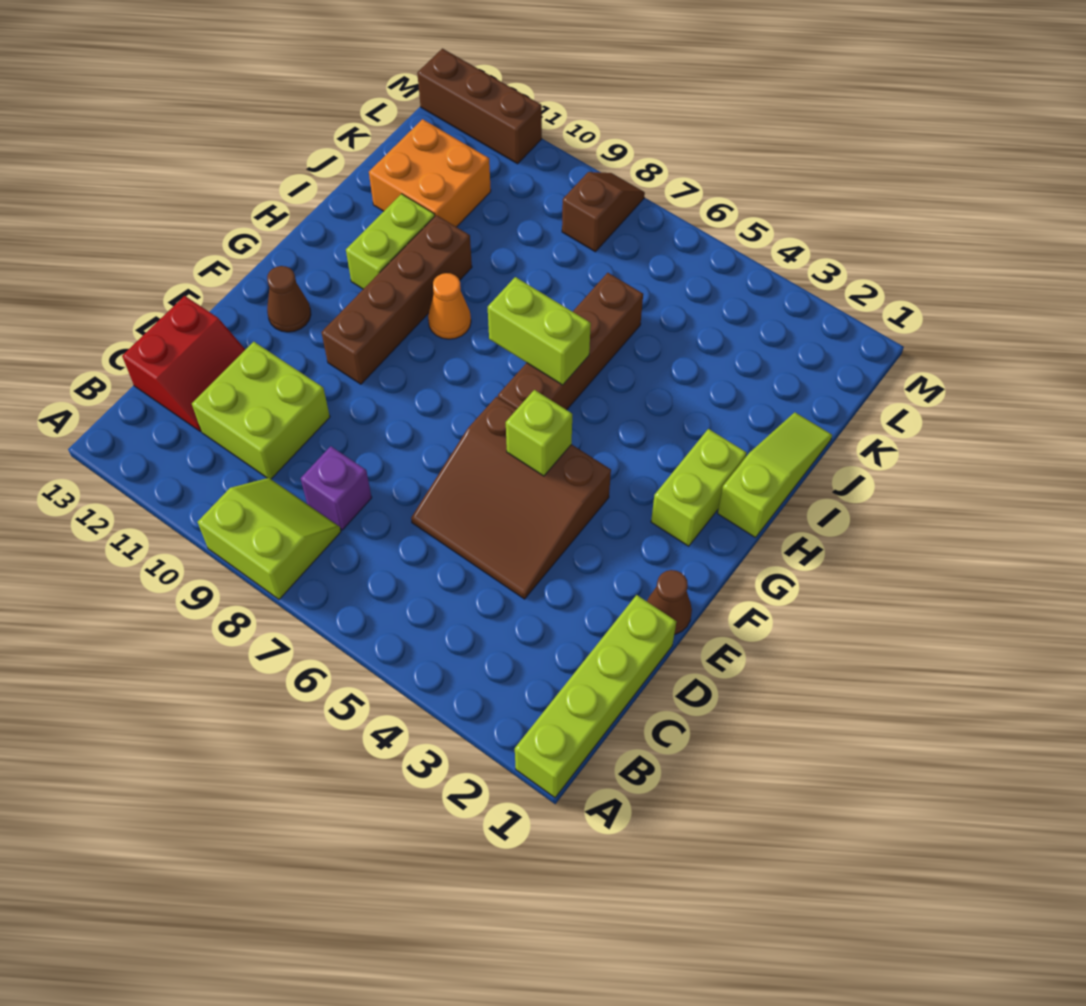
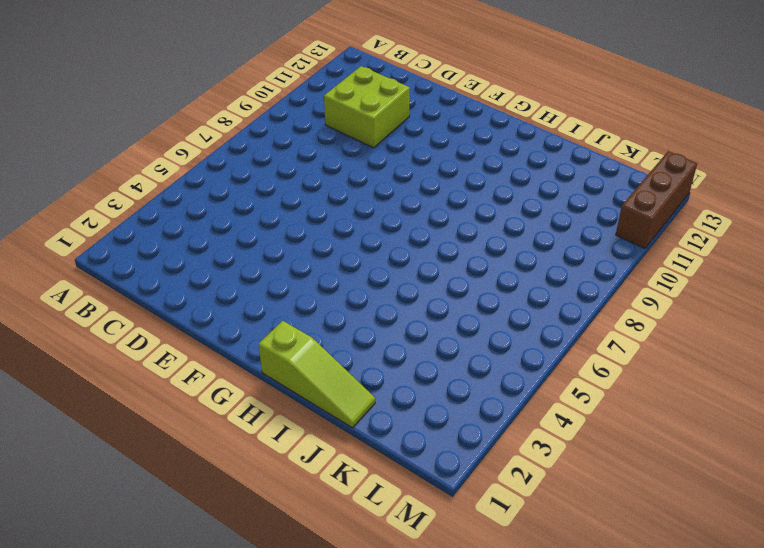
none -> lime brick A1:D1 level 1
none -> lime slope A8:B9 level 1 top A
none -> purple brick C8 level 1

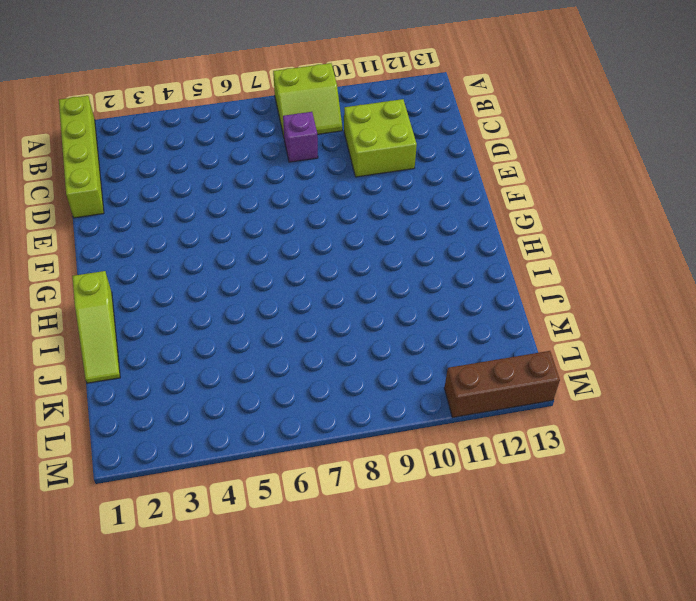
none -> red slope C12:D13 level 1 top 13
none -> brown slope D4:F6 level 1 top F
none -> brown cone E1 level 1

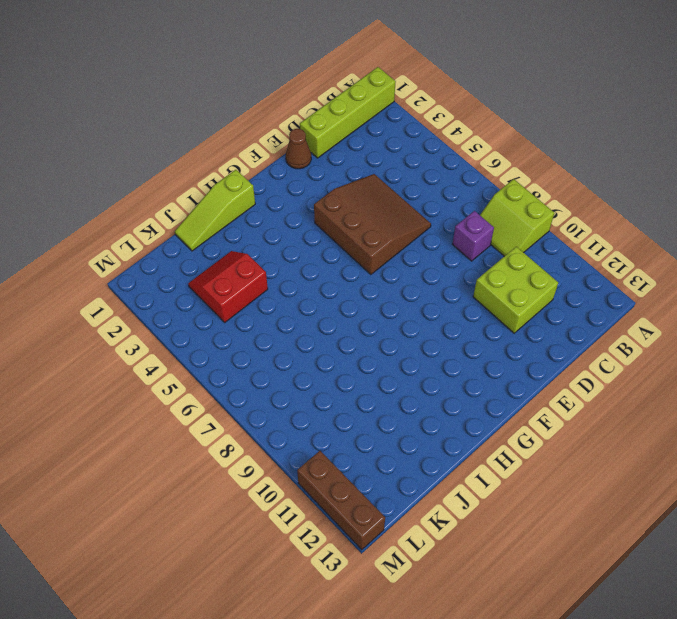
red slope J3:K4 level 1 top 4 -> red slope C12:D13 level 1 top 13
none -> brown brick F10:I10 level 1
none -> brown cone F12 level 1
none -> lime brick G2:H2 level 1

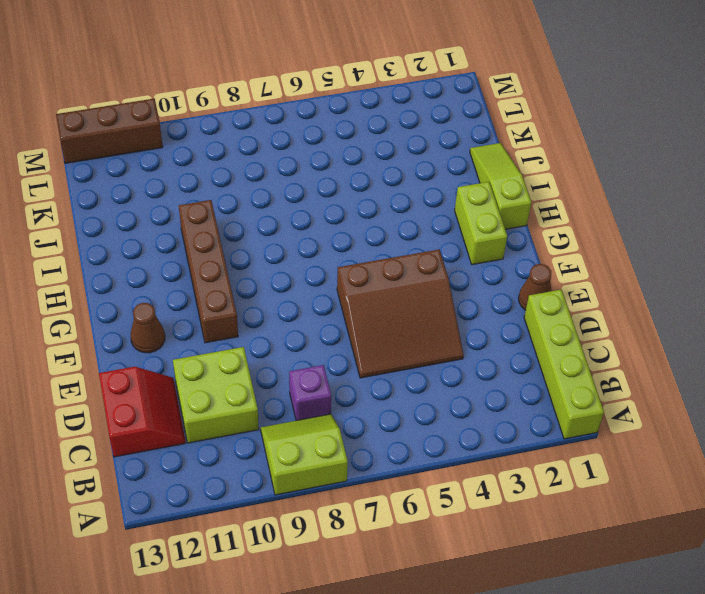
none -> brown brick G6:J6 level 1
none -> orange cone H9 level 1
none -> lime brick H11:I11 level 1

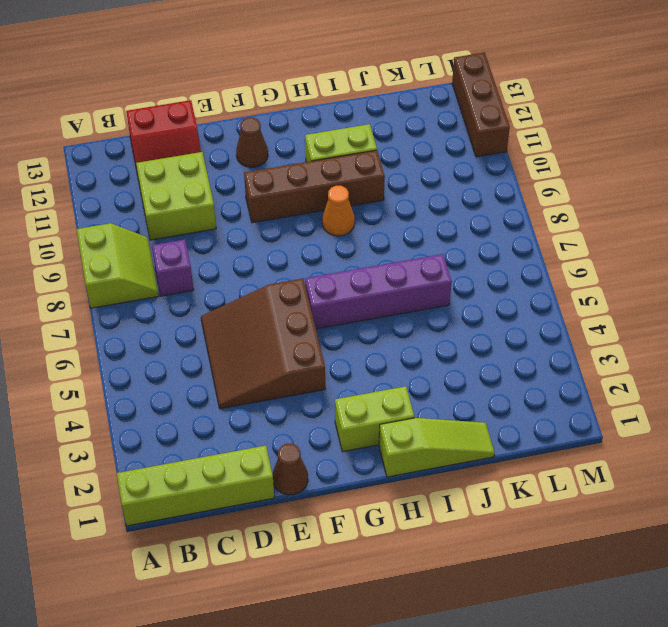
purple brick G6:J6 level 1 -> brown brick G6:J6 level 1
none -> orange brick J11:K12 level 1
none -> brown slope L8:M8 level 1 top L
none -> lime brick F5 level 2

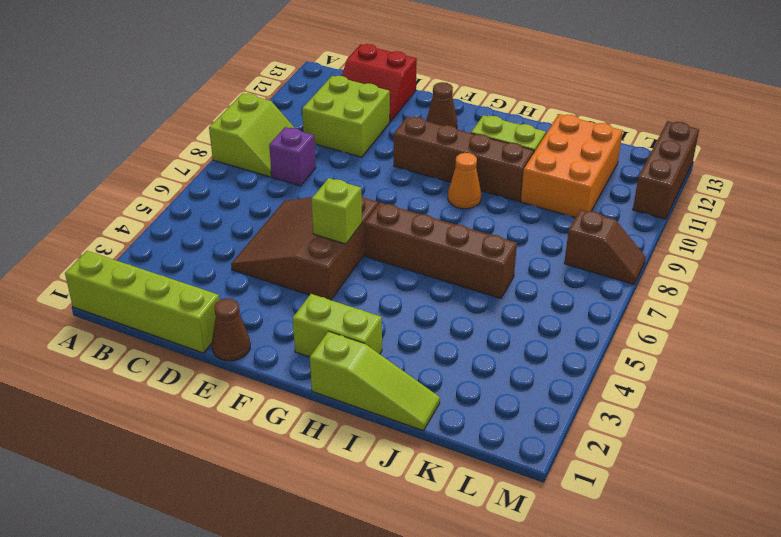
orange brick J10:K12 level 1 -> orange brick J11:K12 level 1
none -> lime brick H6:H7 level 2

